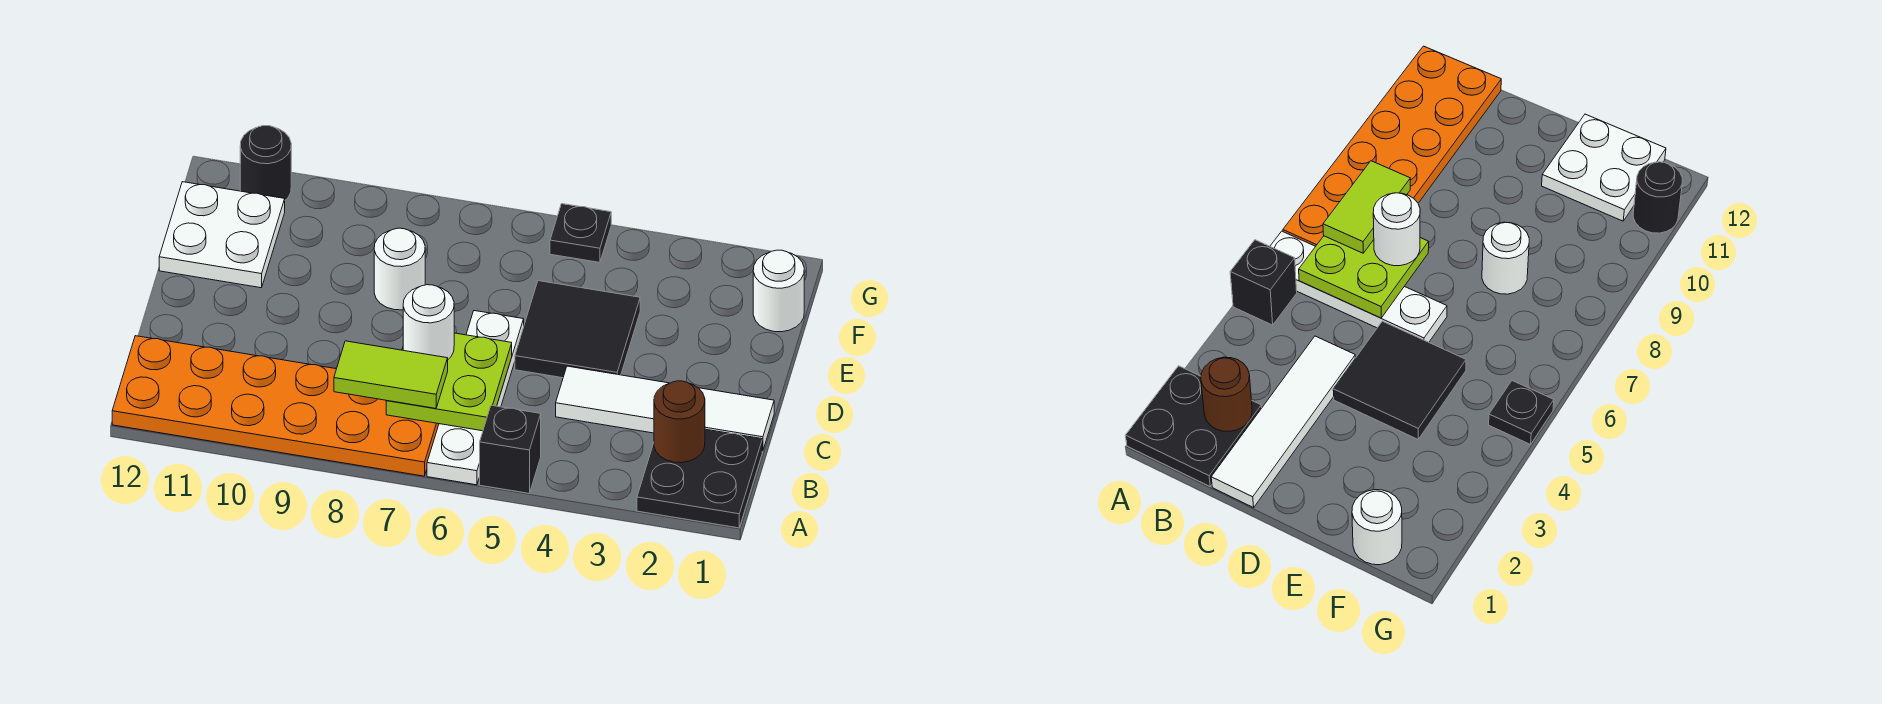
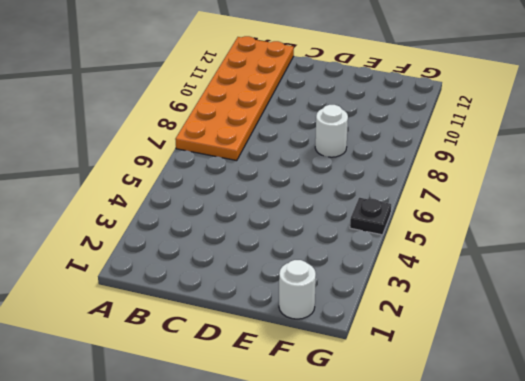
none -> black plate A1:B2 level 1
none -> black brick A5 level 1
none -> white plate A6:D6 level 1

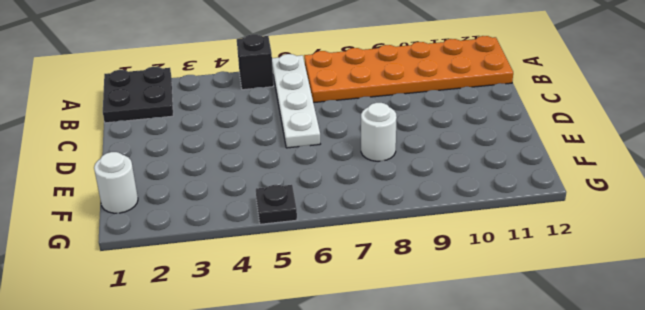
none -> white tile C1:C4 level 1
none -> black tile D4:E5 level 1
none -> white plate E11:F12 level 1

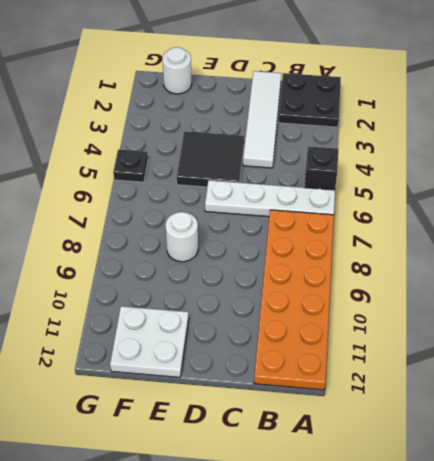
none -> black round brick G11 level 1
none -> brown round brick B2 level 2
none -> lime plate B6:C7 level 2

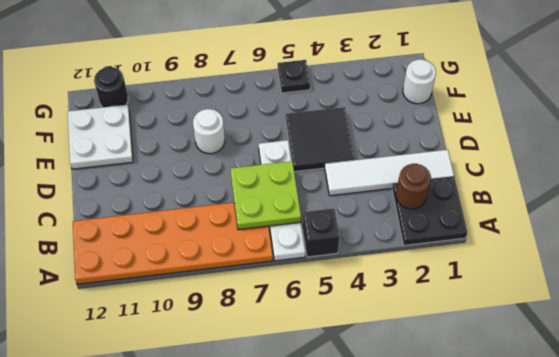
none -> lime tile B7:B8 level 3
none -> white round brick C7 level 3

